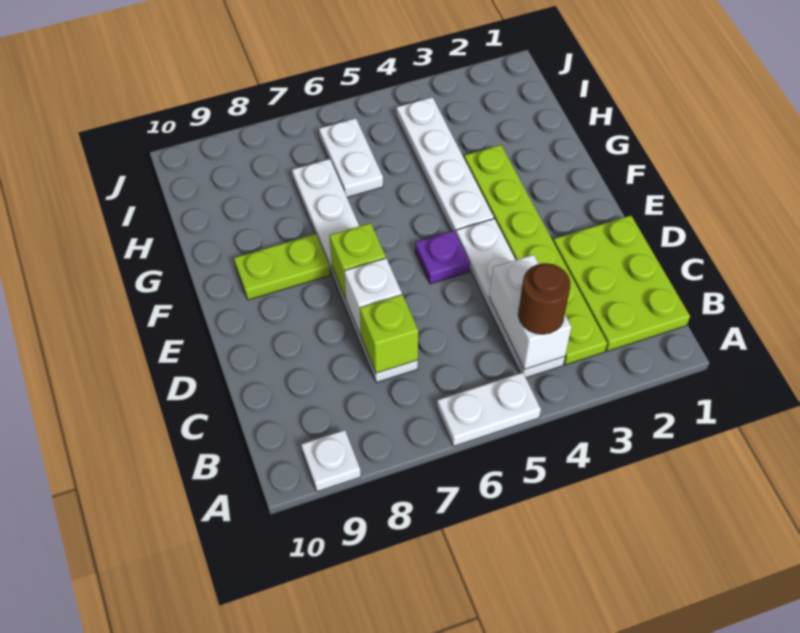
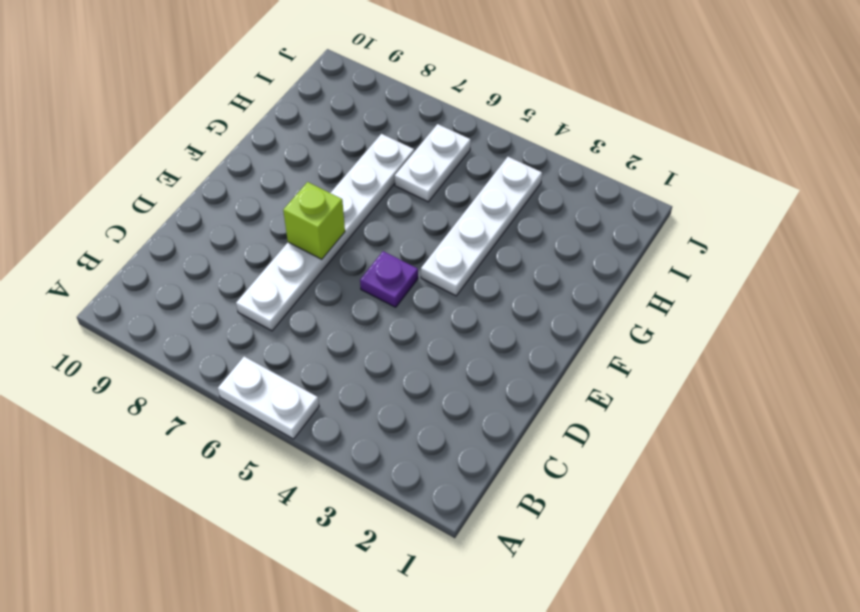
none -> white plate A9 level 1
none -> lime plate B1:D2 level 1
none -> lime plate B3:G3 level 1

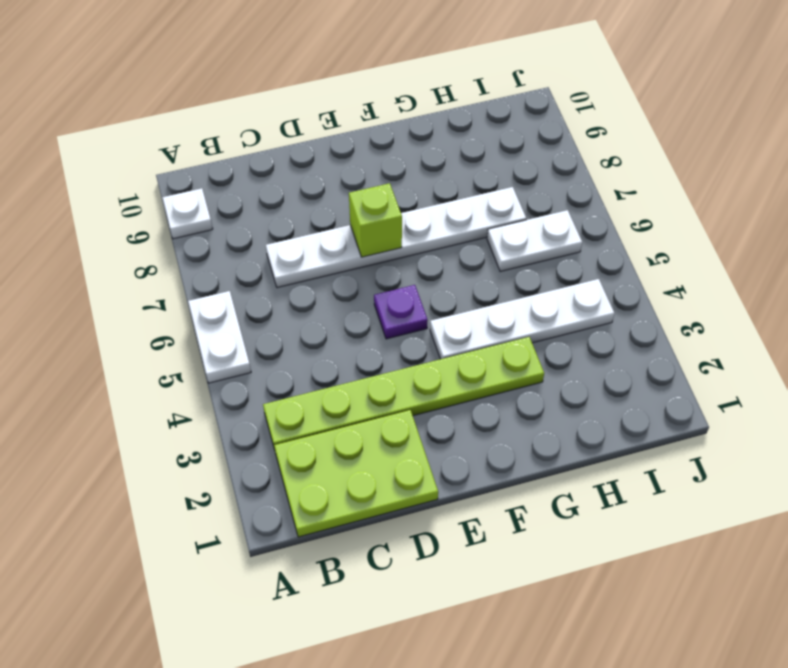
none -> white plate B4:E4 level 1
none -> lime plate F8:F9 level 1
none -> white brick B4:C4 level 2

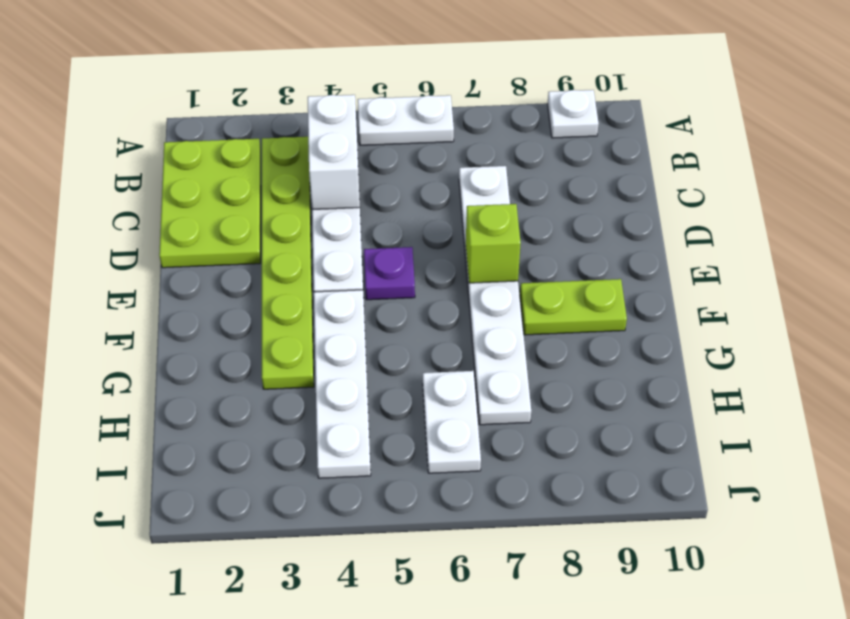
none -> lime brick C7 level 2
none -> white brick D7 level 2
none -> brown round brick B4 level 3

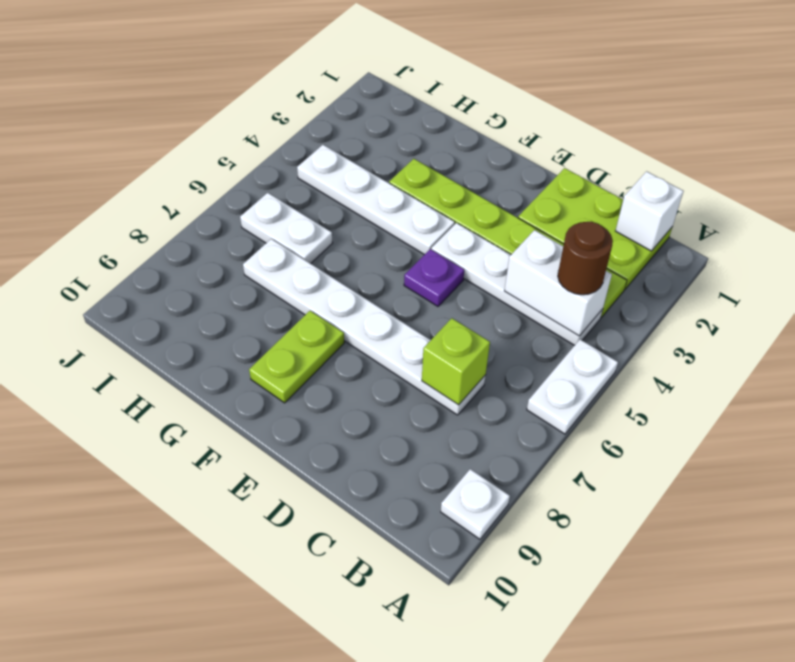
white brick B1 level 2 -> white brick D7 level 2
none -> lime brick E7 level 2

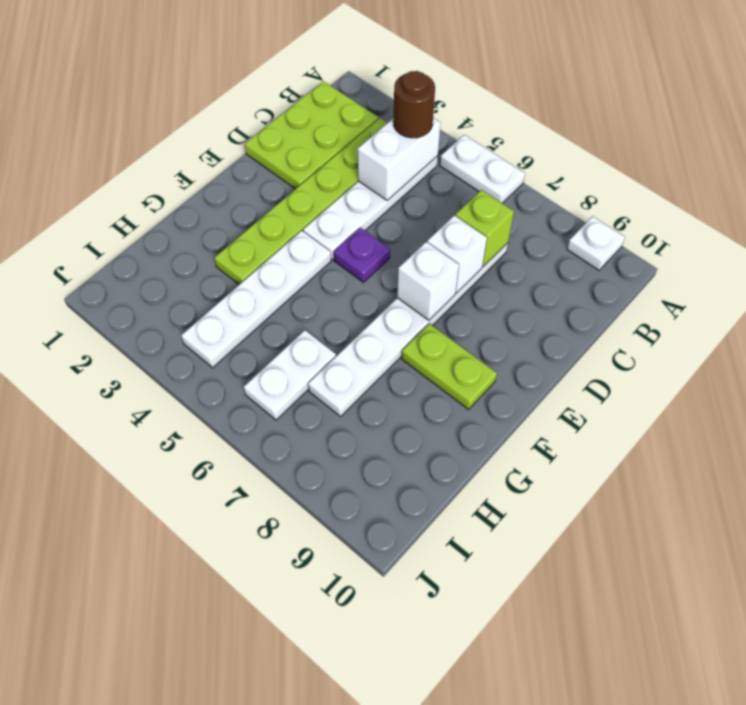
white brick E7 level 2 -> lime brick E7 level 2

